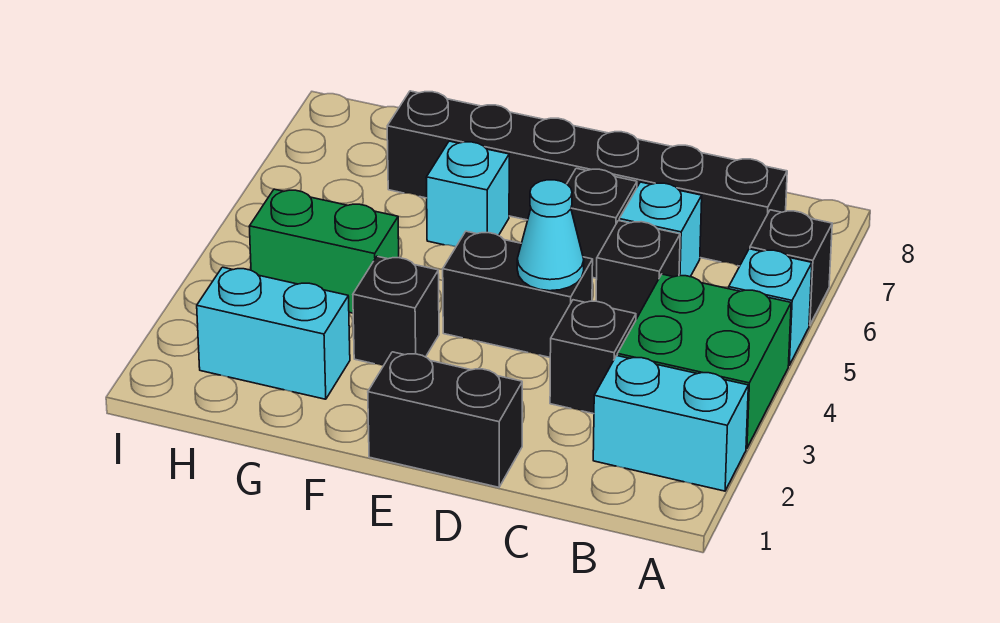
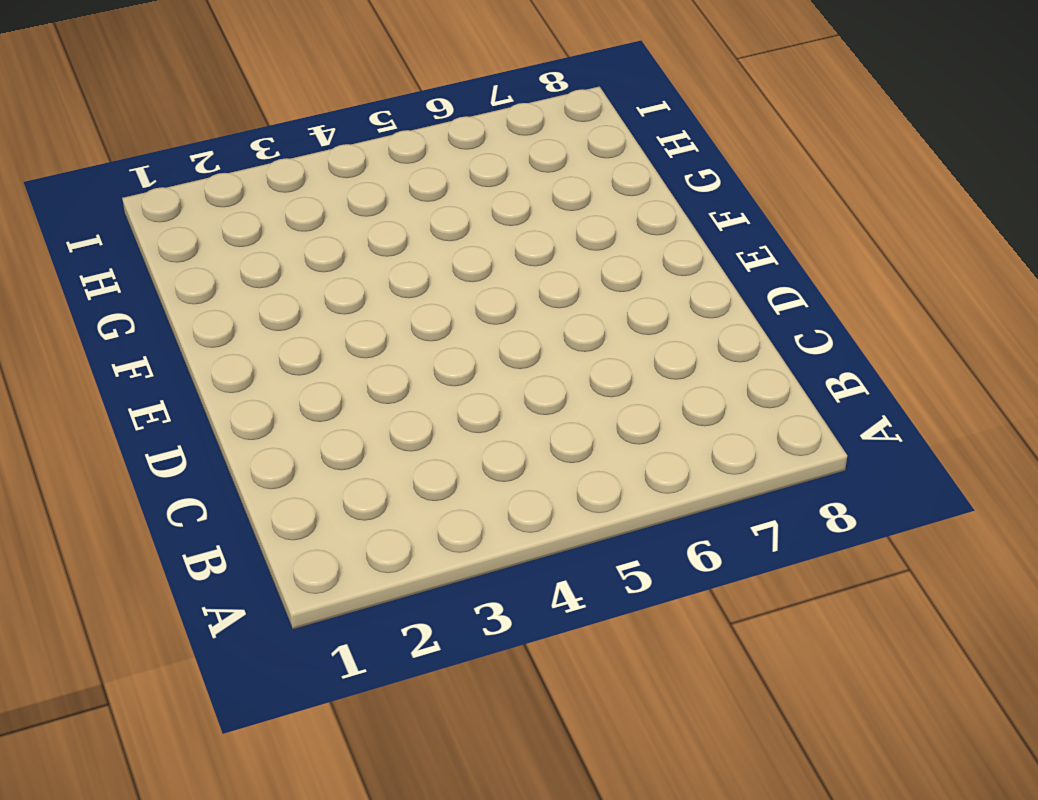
none -> cyan brick A2:B2 level 1
none -> green brick A3:B4 level 1
none -> cyan brick A5 level 1

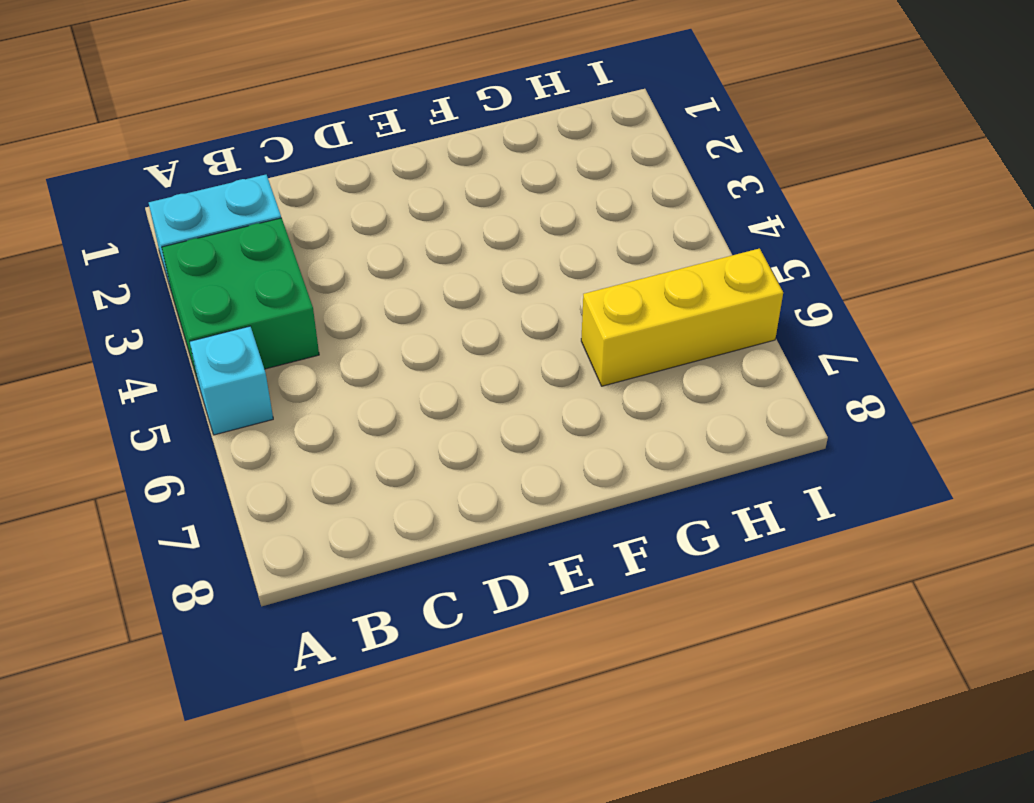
yellow brick G6:I6 level 1 -> none
none -> black brick A6 level 1
none -> black brick B7:G7 level 1
none -> black brick C3 level 1

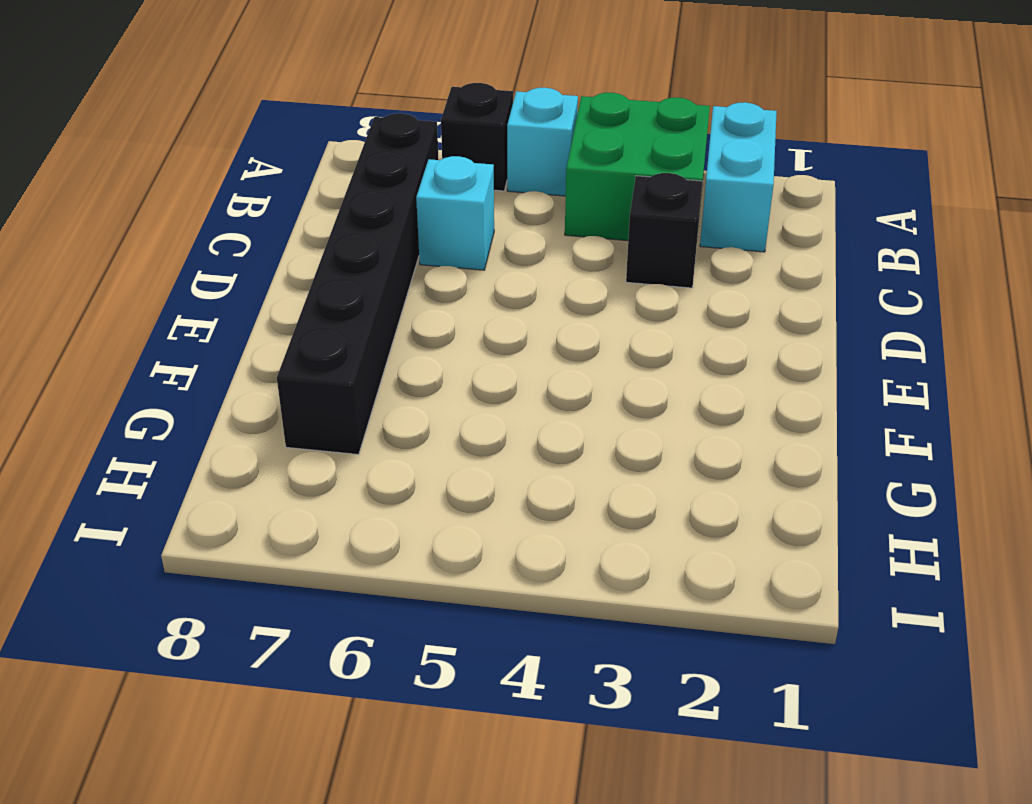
none -> black brick C5 level 1
none -> black brick D1:E1 level 1
none -> black brick D4:E4 level 1

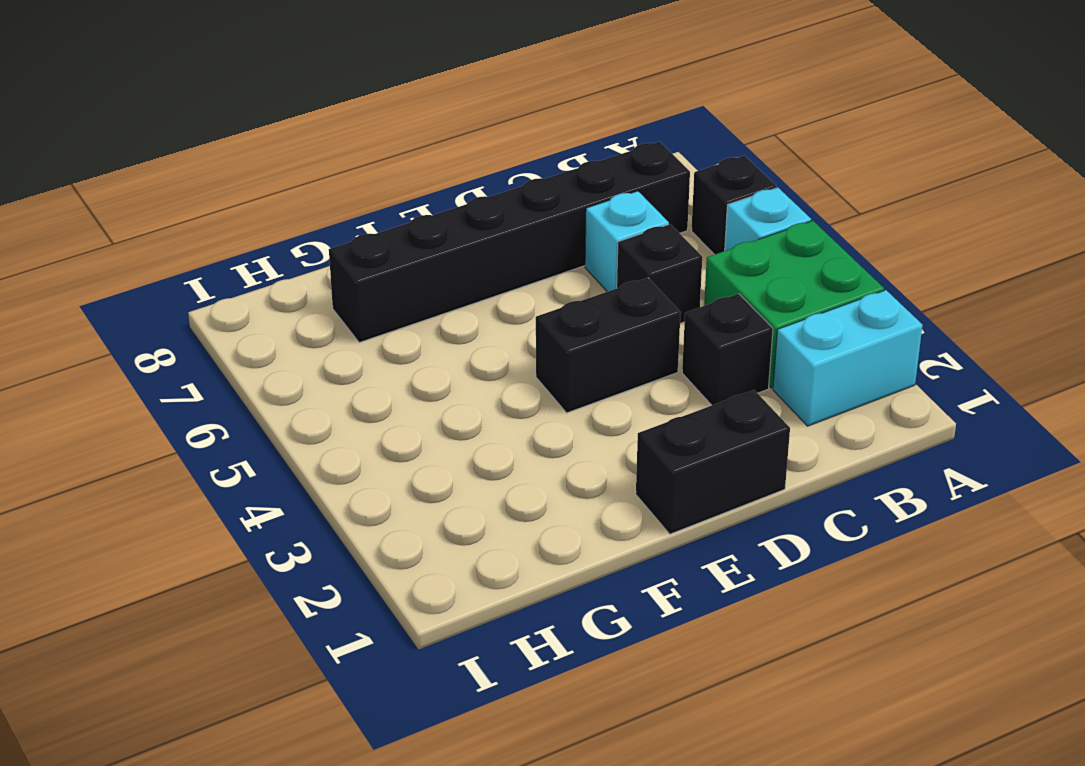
none -> black brick D6 level 1
none -> black brick F3 level 1
none -> cyan brick F6 level 1

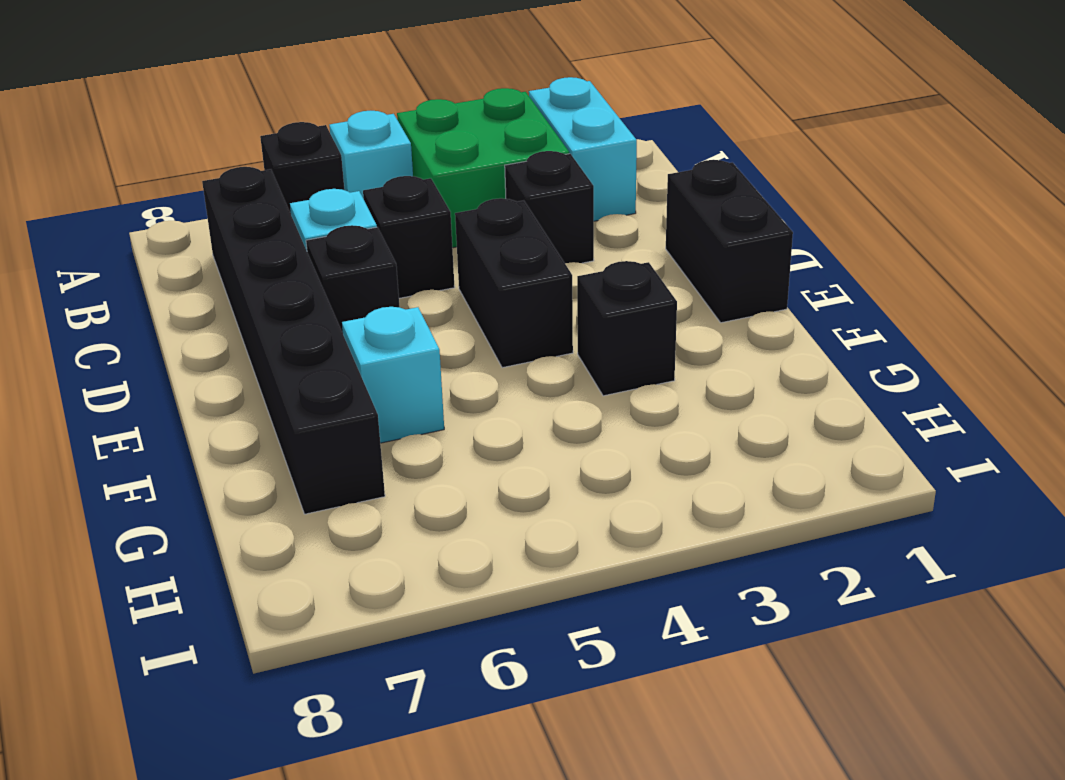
none -> cyan brick G2:H2 level 1
none -> green brick G4:H4 level 1
none -> cyan cone D4 level 2

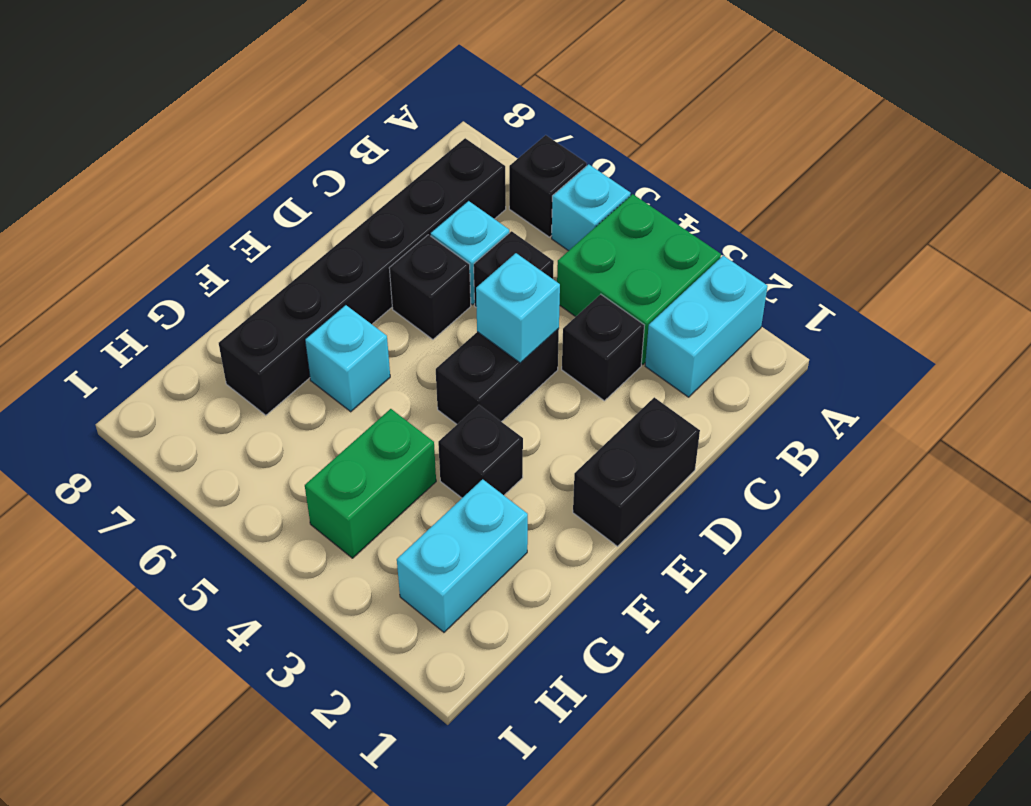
cyan brick D4 level 2 -> cyan cone D4 level 2

